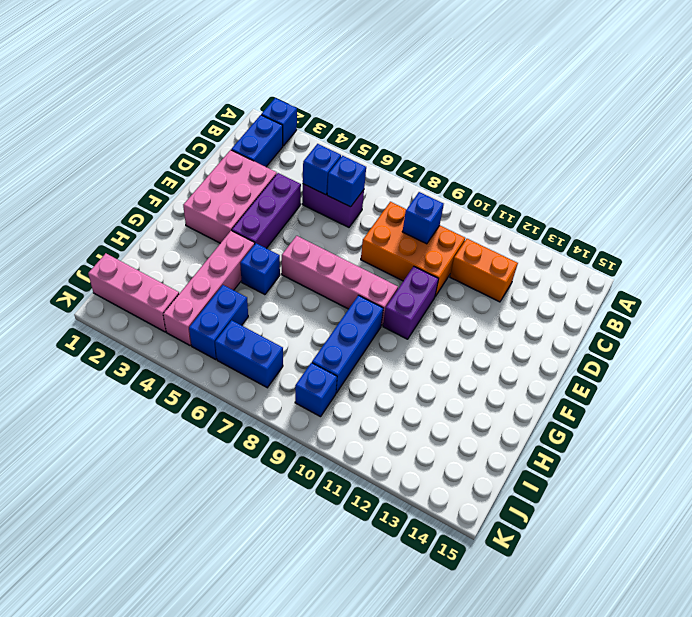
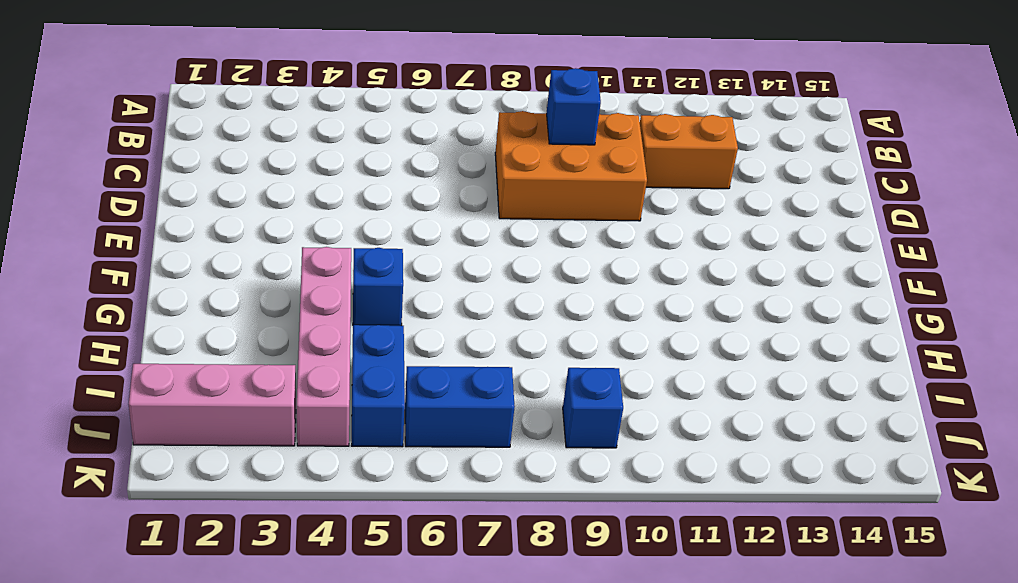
none -> blue brick A2 level 1
none -> blue brick B2:C2 level 1
none -> purple brick C5:C6 level 1

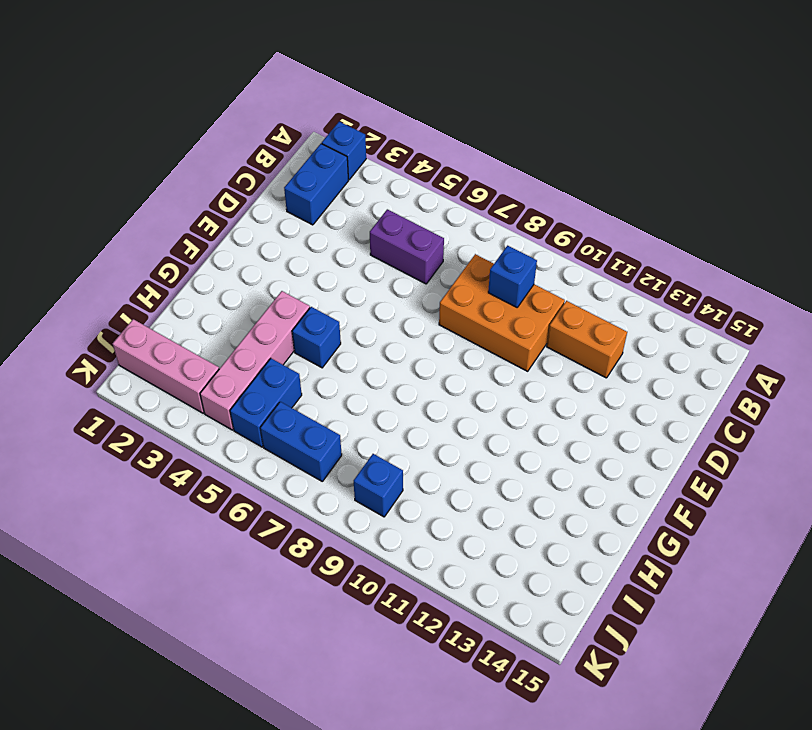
none -> pink brick D2:F3 level 1
none -> purple brick D4:F4 level 1
none -> purple brick E10:F10 level 1

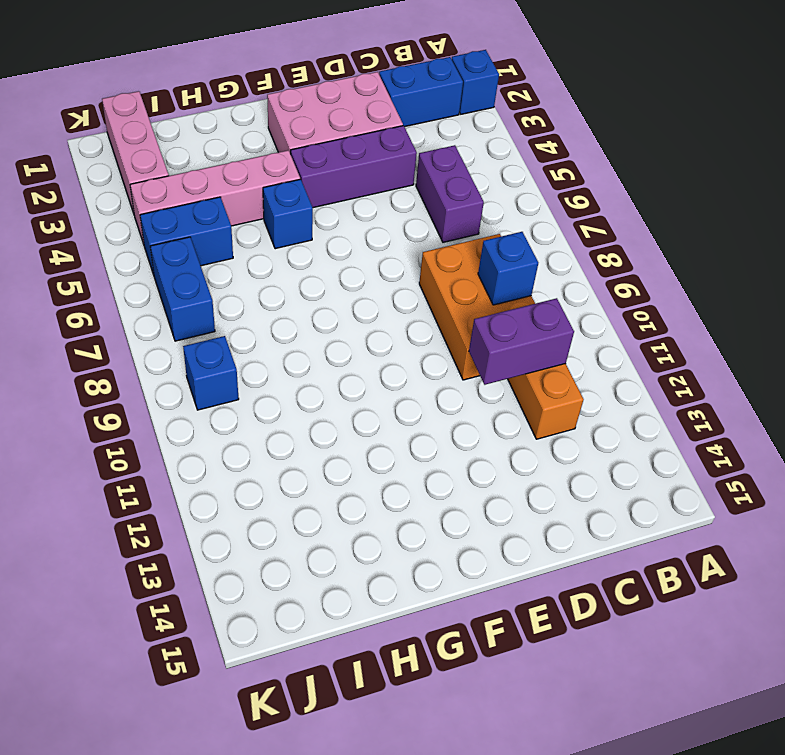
purple brick C11:D11 level 2 -> purple brick E10:F10 level 1
none -> pink brick F6:F9 level 1
none -> blue brick G9:I9 level 1
none -> blue brick C5 level 2

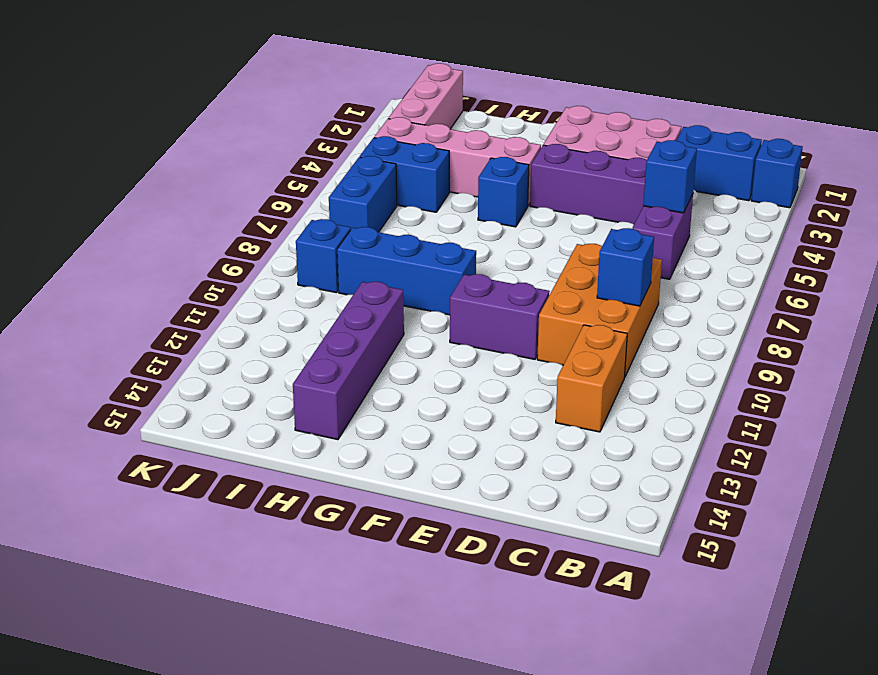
purple brick H11:H14 level 1 -> none
none -> pink brick F6:F9 level 1
none -> blue brick C6 level 2

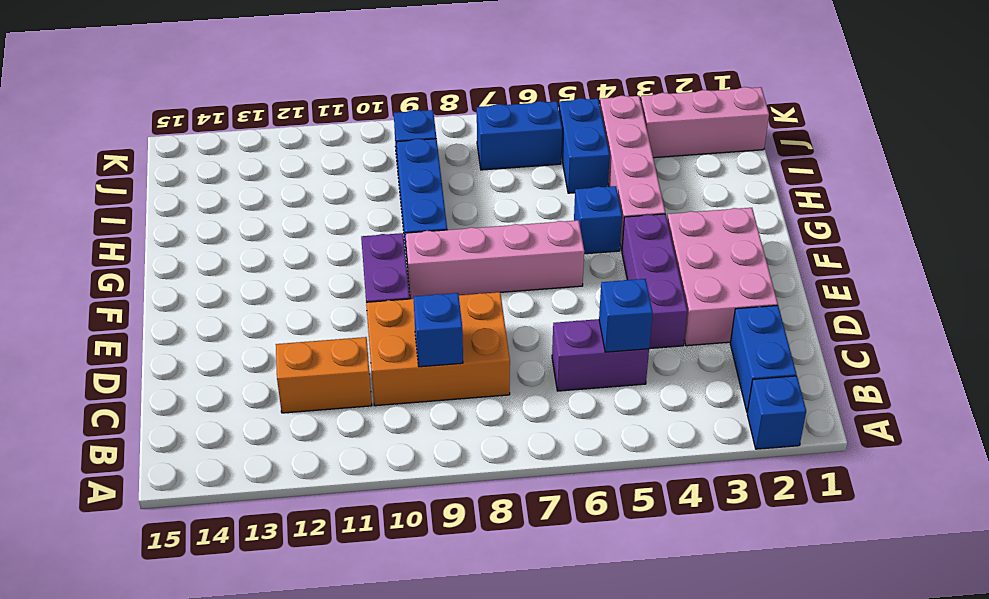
none -> blue brick C6 level 2

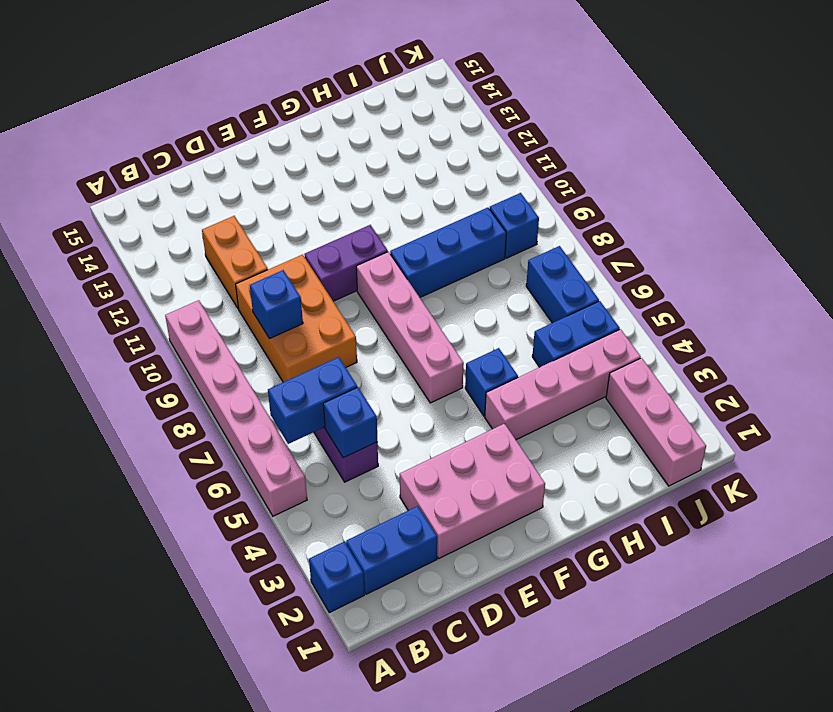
pink brick A5:A10 level 1 -> none
blue brick B6:C6 level 2 -> blue brick C6 level 2
none -> purple brick D4:F4 level 1

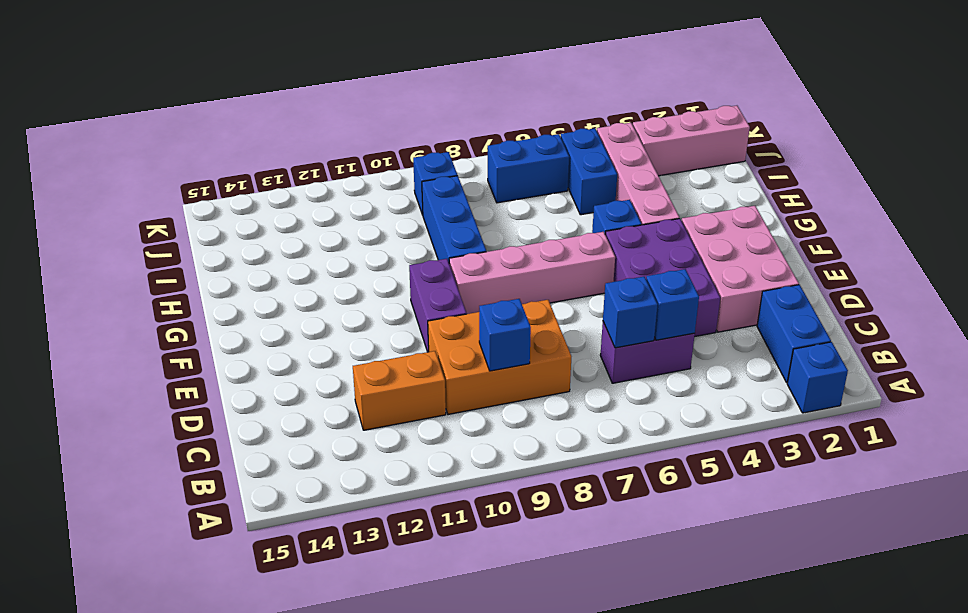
purple brick D4:F5 level 1 -> purple brick D4:F4 level 1

